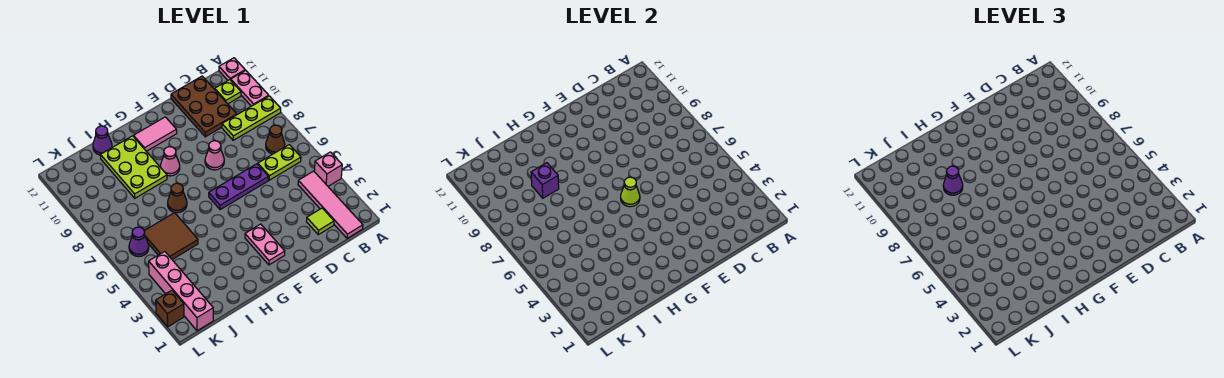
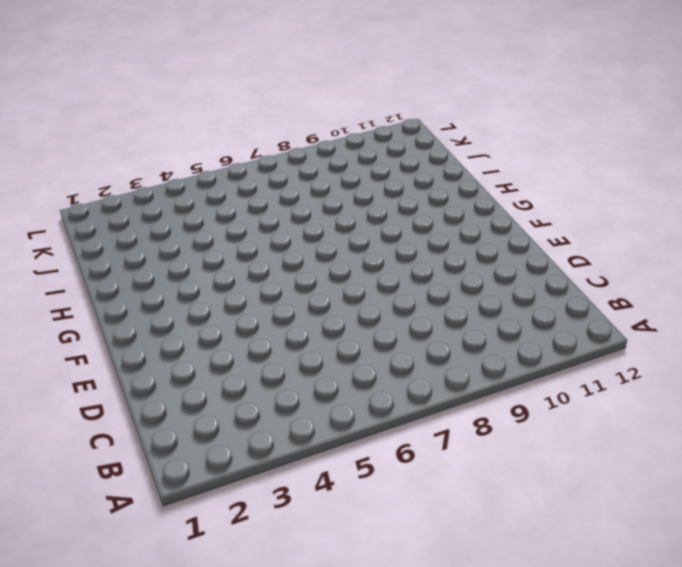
none -> pink brick A4 level 1
none -> lime plate A9:C9 level 1
none -> pink plate A10:A11 level 1

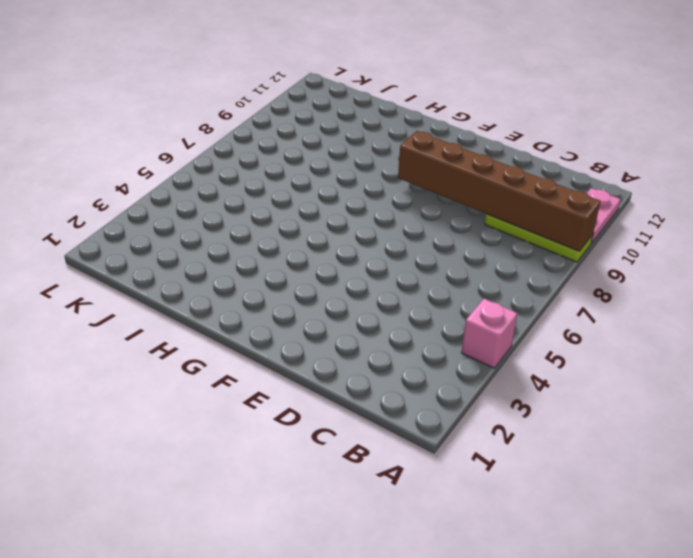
brown brick A9:F9 level 2 -> none
none -> pink plate A12 level 1
none -> pink tile B1:B4 level 1
none -> lime plate B6:C6 level 1

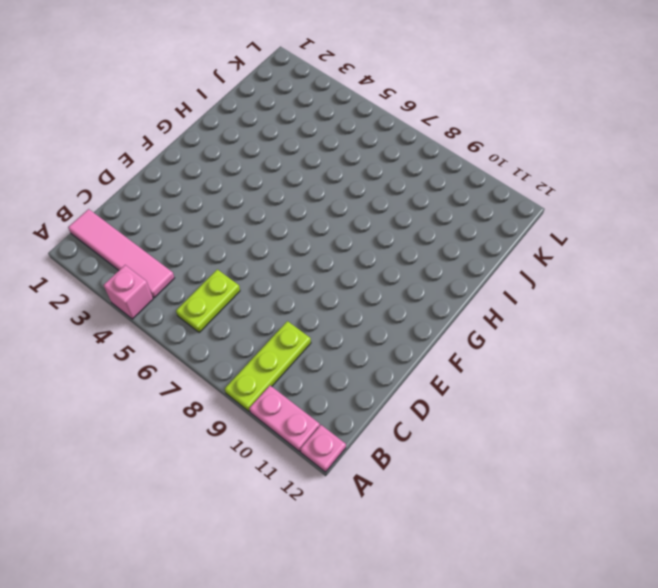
none -> brown cone B7 level 1
none -> lime plate B11 level 1
none -> lime tile C2 level 1

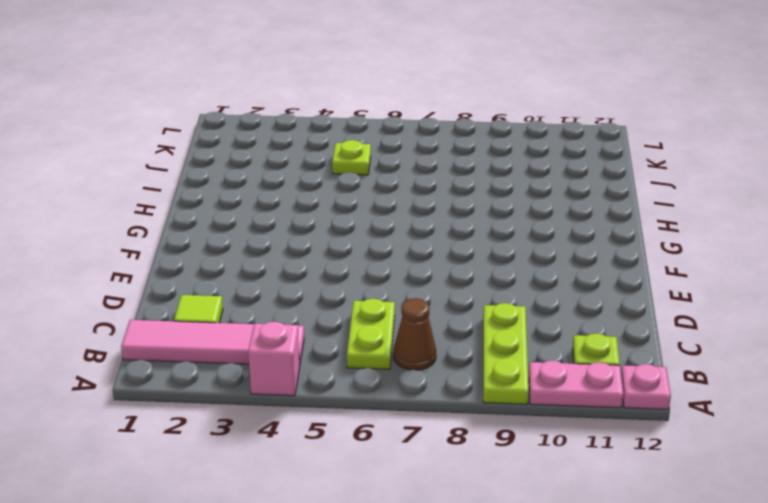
lime plate J5 level 1 -> brown tile I5:J6 level 1
none -> brown plate C10:D12 level 1
none -> purple plate D6:F6 level 1
none -> pink cone E8 level 1

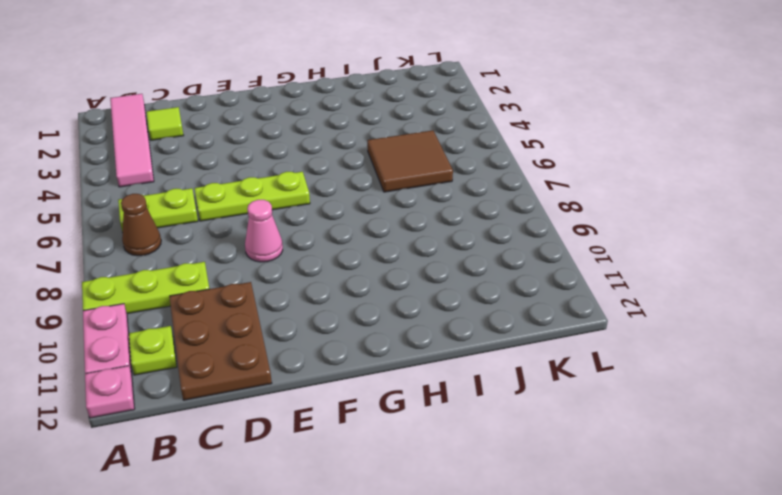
lime plate D6:F6 level 1 -> purple plate D6:F6 level 1
none -> pink brick A4 level 1
none -> pink plate F2:F3 level 1
none -> pink tile F11:G11 level 1

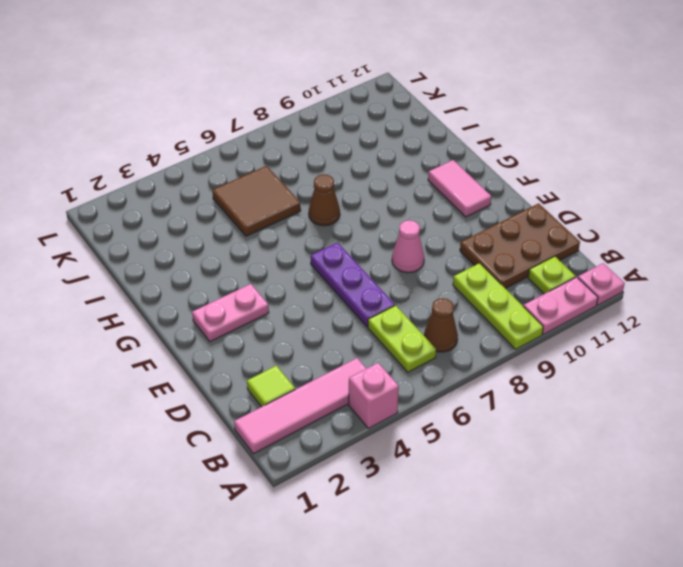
none -> pink cone G9 level 1
none -> lime plate H9:I11 level 1
none -> purple cone I12 level 1

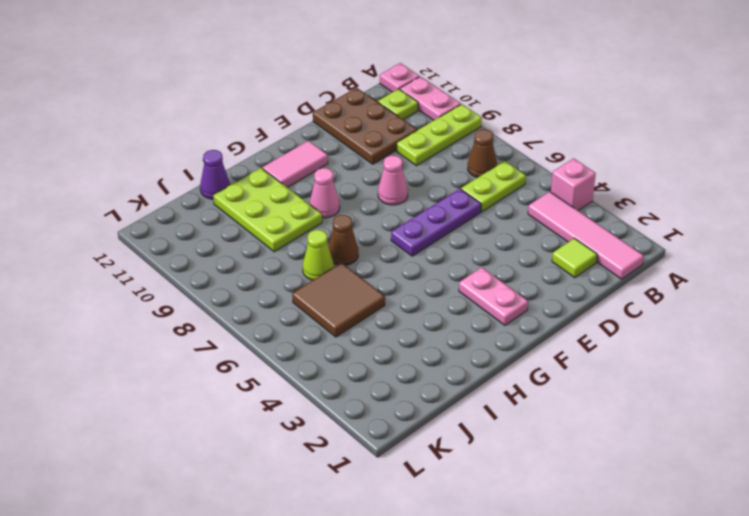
lime cone I7 level 1 -> lime cone F6 level 2
none -> pink brick K1:K4 level 1
none -> purple cone K6 level 1
none -> brown brick L2 level 1

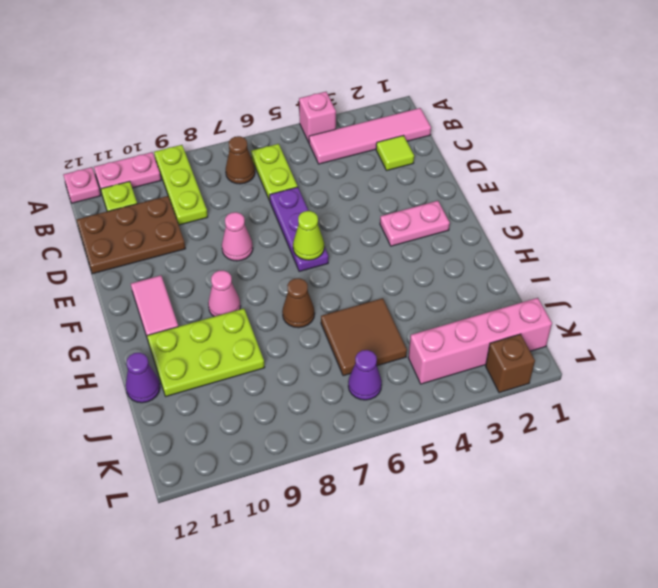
none -> purple brick I9 level 2
none -> purple cone I9 level 3

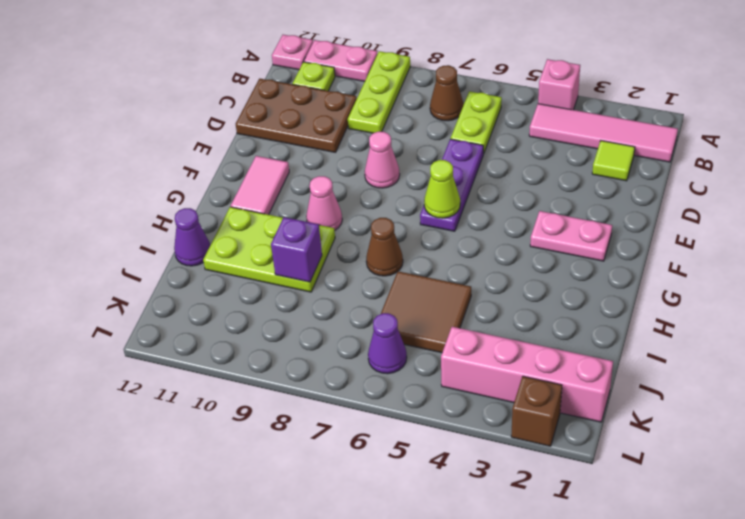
none -> purple cone I9 level 3

